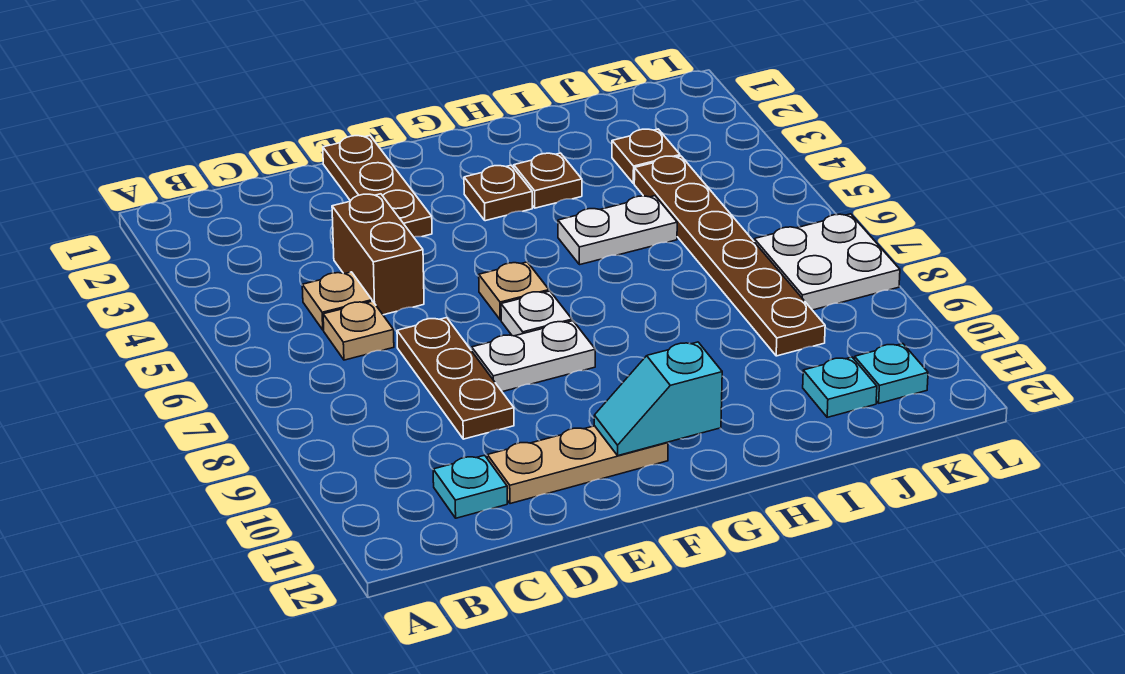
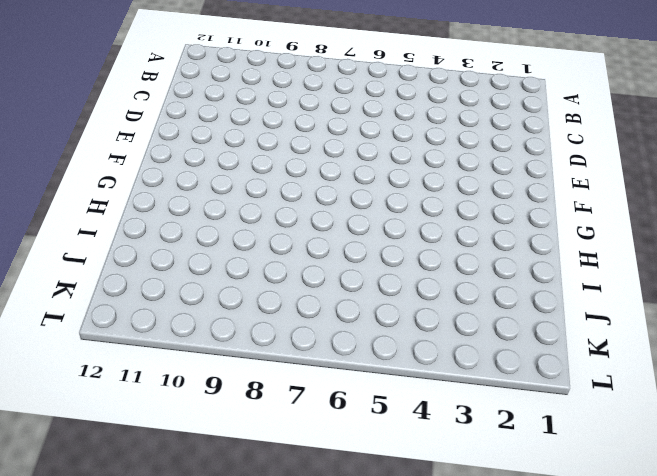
none -> tan plate C5 level 1
none -> tan plate C6 level 1
none -> cyan plate C11 level 1

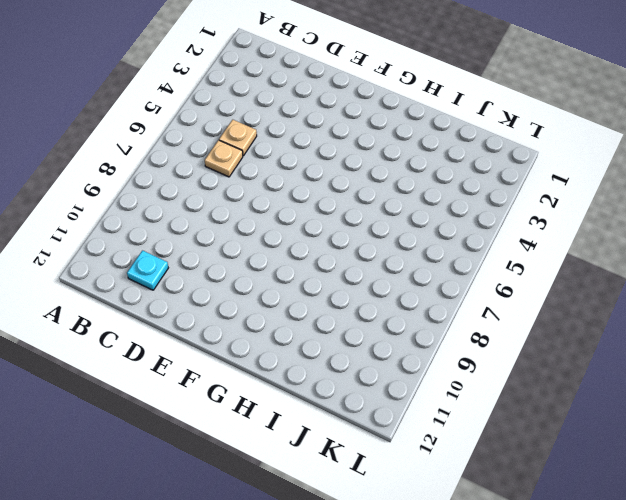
none -> brown brick D4:D5 level 1
none -> brown plate D7:D9 level 1
none -> tan plate D11:F11 level 1

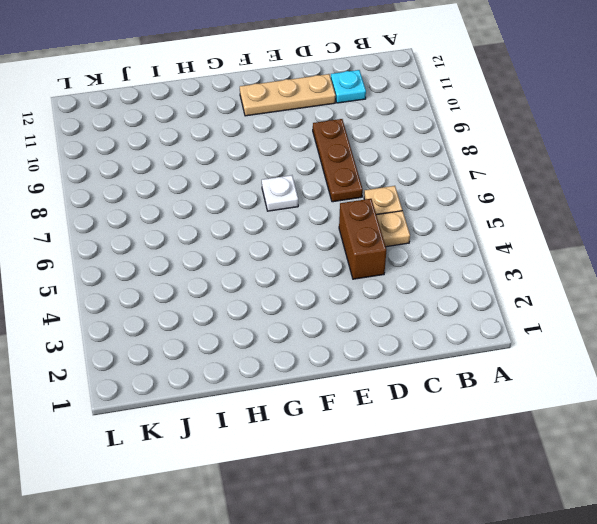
none -> brown plate E1:E3 level 1
none -> white plate E8:F8 level 1
none -> tan plate F6 level 1

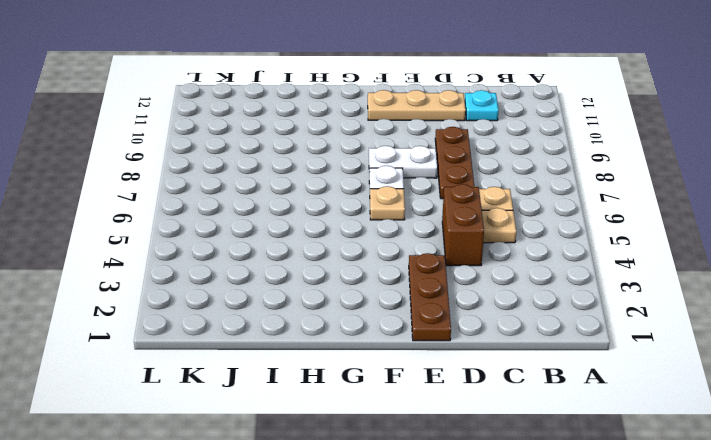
none -> brown plate G3 level 1
none -> brown plate H3 level 1
none -> white plate H5:I5 level 1

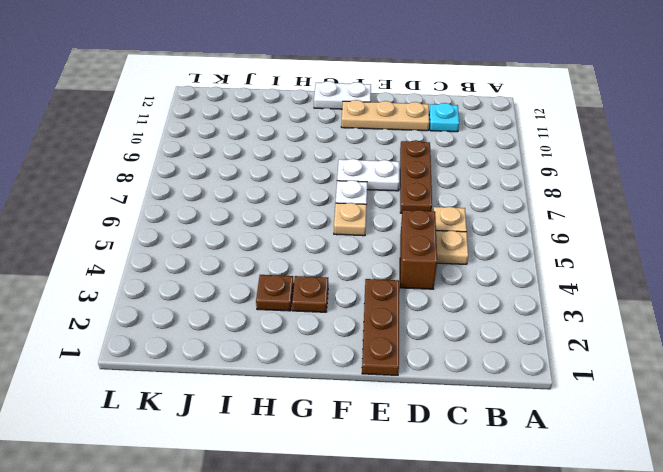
white plate F12:G12 level 1 -> white plate H5:I5 level 1
none -> brown plate J3 level 1
none -> brown plate J4:J9 level 1
none -> cyan plate J11 level 1

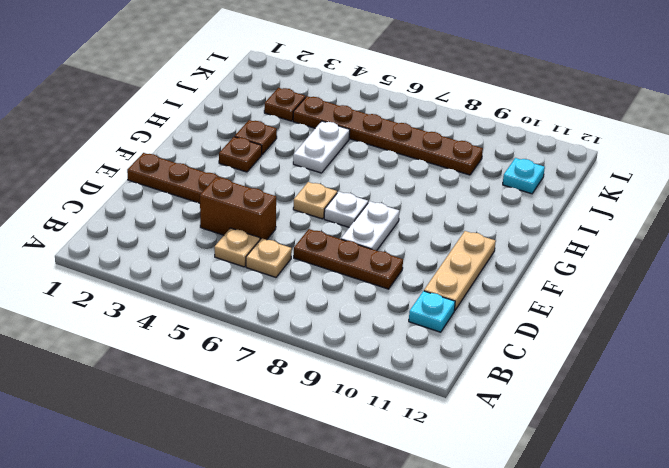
none -> white plate K7:L8 level 1
none -> cyan plate K11 level 1
none -> cyan slope F11:G11 level 2 top G

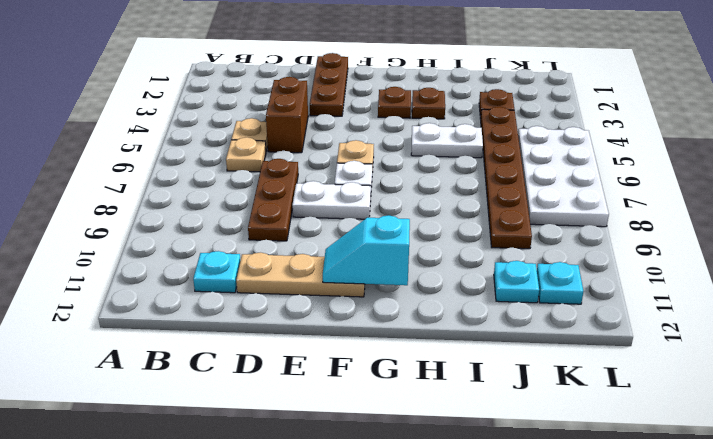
white plate K5:L8 level 1 -> white plate K7:L8 level 1

